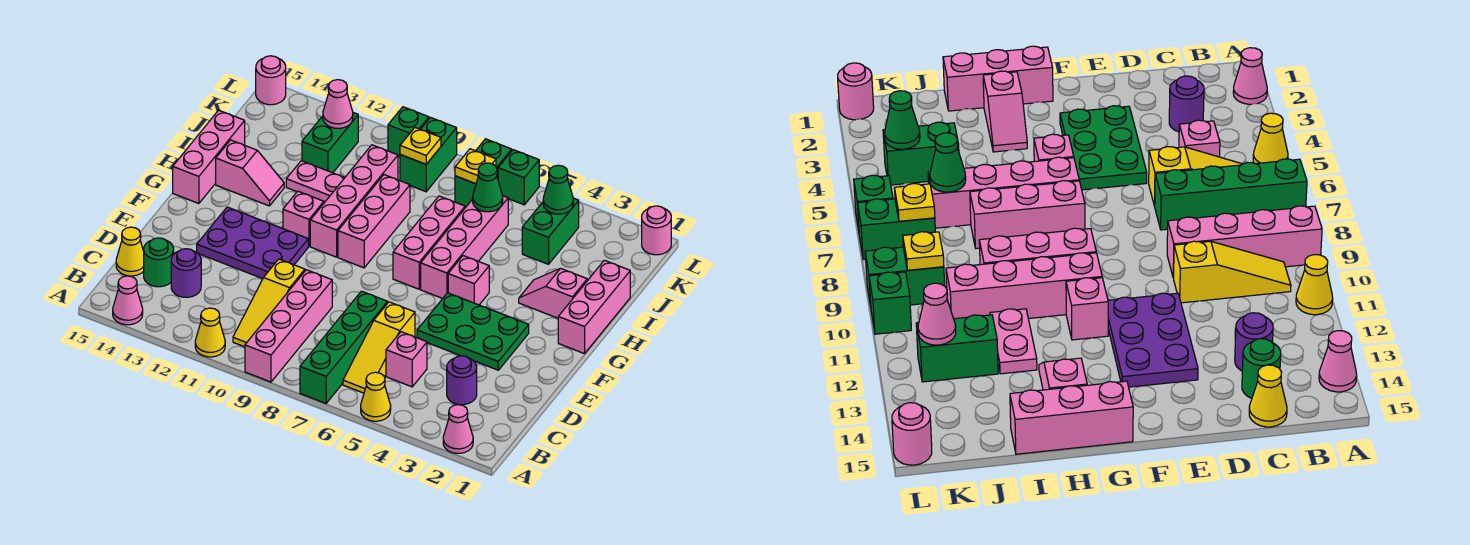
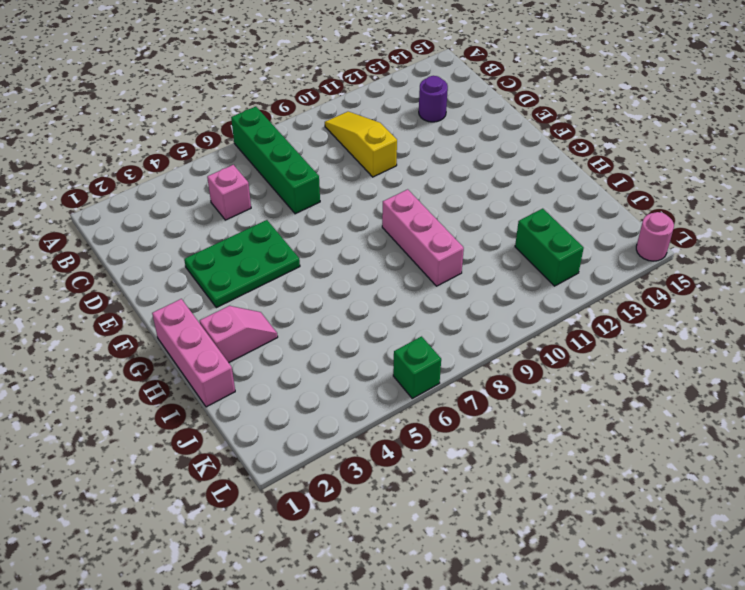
none -> pink cone A2 level 1
none -> yellow cone A5 level 1
none -> pink brick A9:D9 level 1
none -> yellow cone A11 level 1

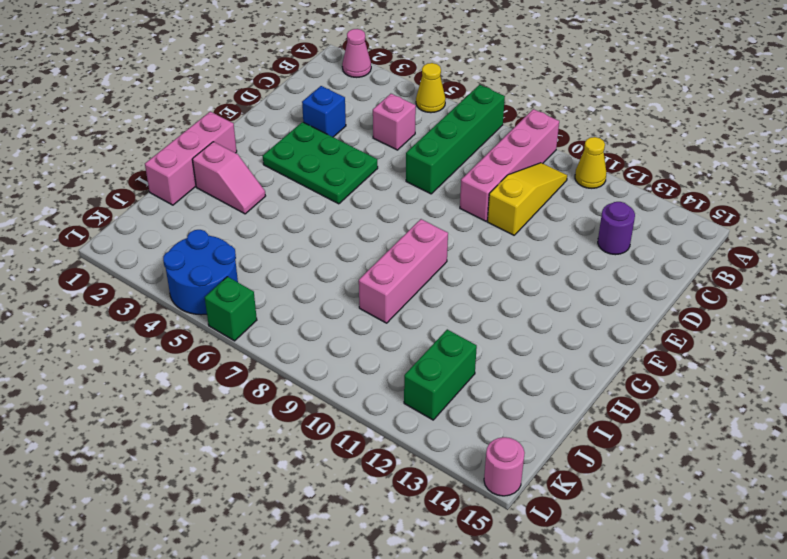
blue brick D3 level 1 -> none
blue round brick K4:L5 level 1 -> green brick J4:K4 level 1
none -> pink cone A14 level 1
none -> yellow slope B6:D6 level 1 top D
none -> purple round brick C3 level 1
none -> green round brick C14 level 1

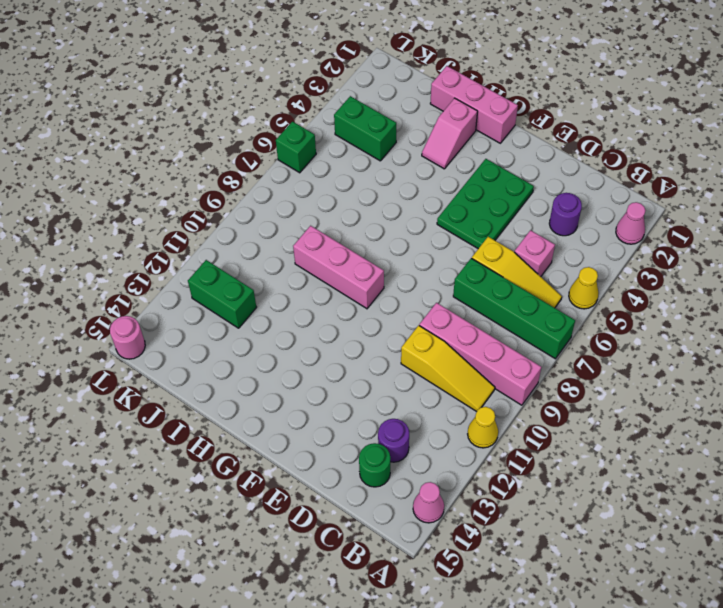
none -> yellow cone C15 level 1
none -> purple plate E11:F13 level 1
none -> pink brick G5 level 1
none -> pink brick G6:J6 level 1

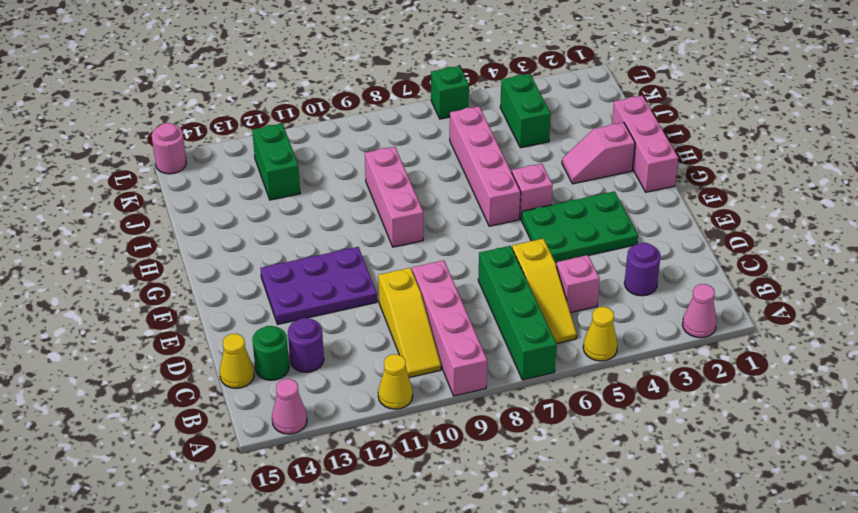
none -> pink brick G7:I7 level 1
none -> pink brick G10:J10 level 1
none -> pink brick G11 level 1
none -> pink brick G15:I15 level 1

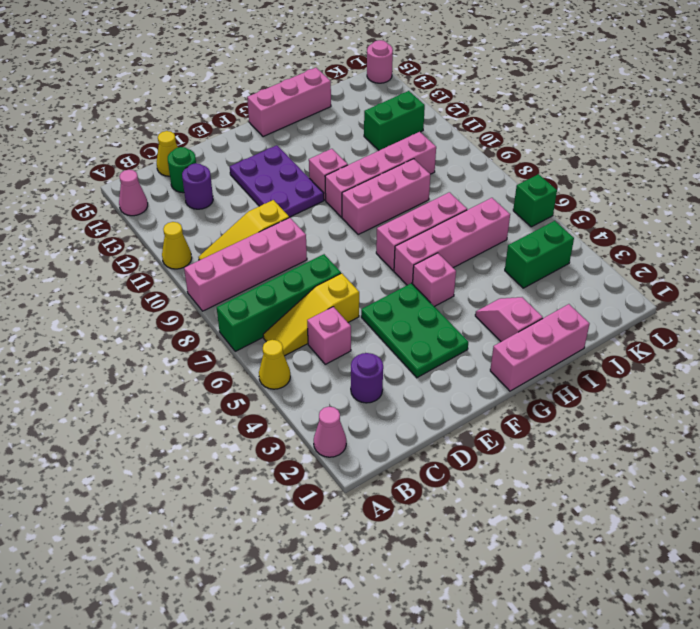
none -> pink slope H13:H14 level 1 top 14
none -> pink plate I11:I12 level 1
none -> green brick K7:L7 level 1
none -> green brick K9:L9 level 1

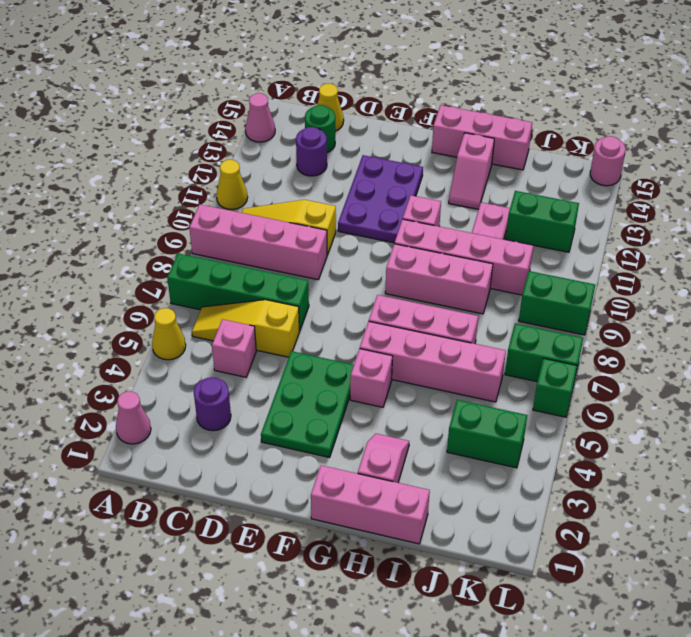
none -> pink round brick L1 level 1
none -> green brick L10 level 1
none -> green cone J6 level 2
none -> green cone K4 level 2

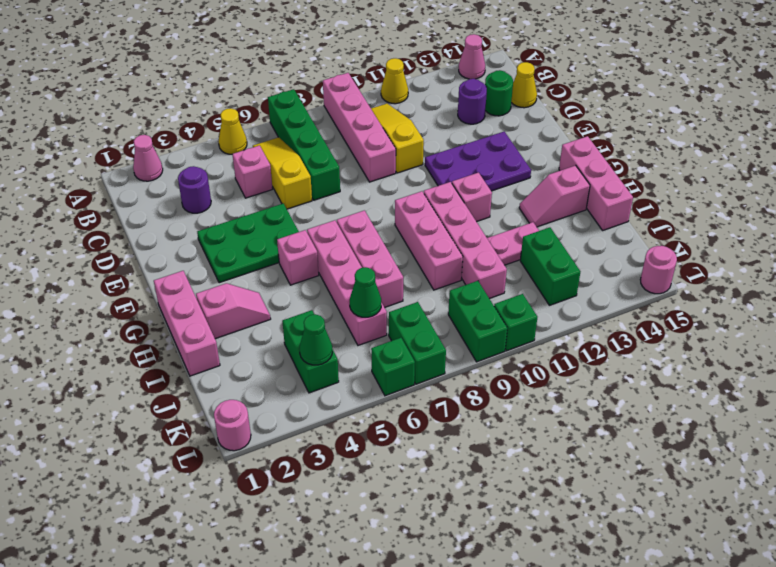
none -> yellow plate K7 level 2
none -> yellow plate K9 level 2
none -> pink cone K12 level 2

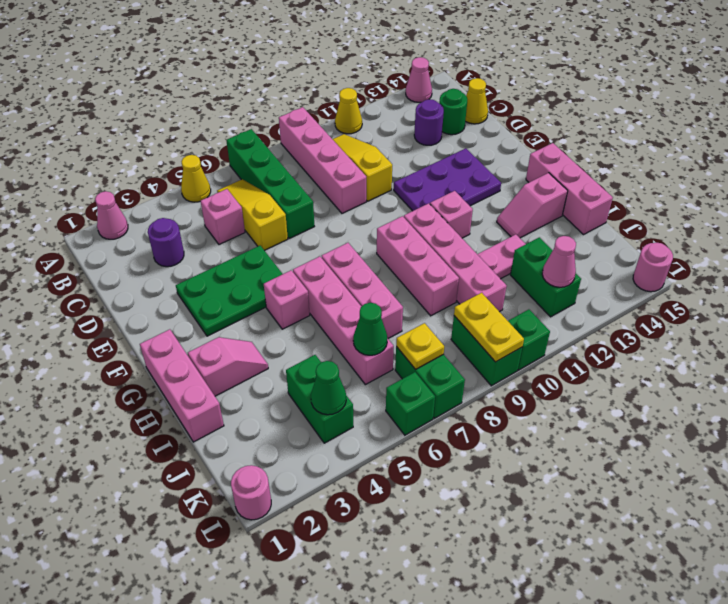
yellow plate K9:L9 level 2 -> yellow plate K9 level 2

